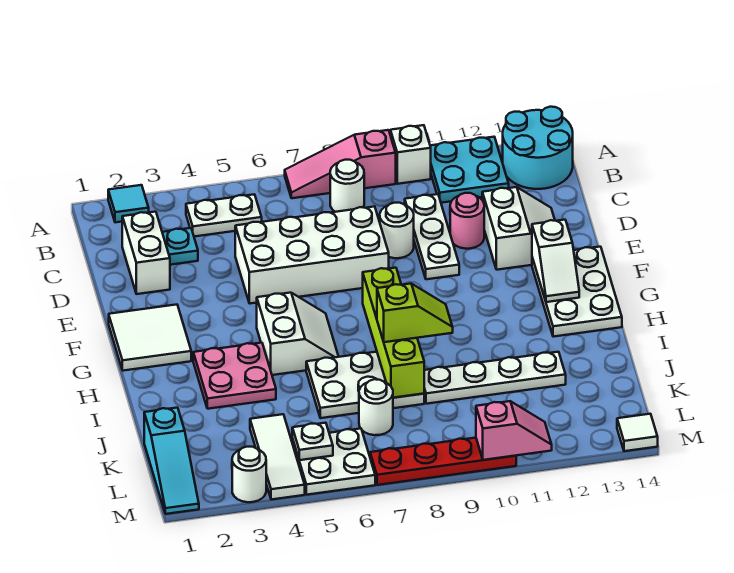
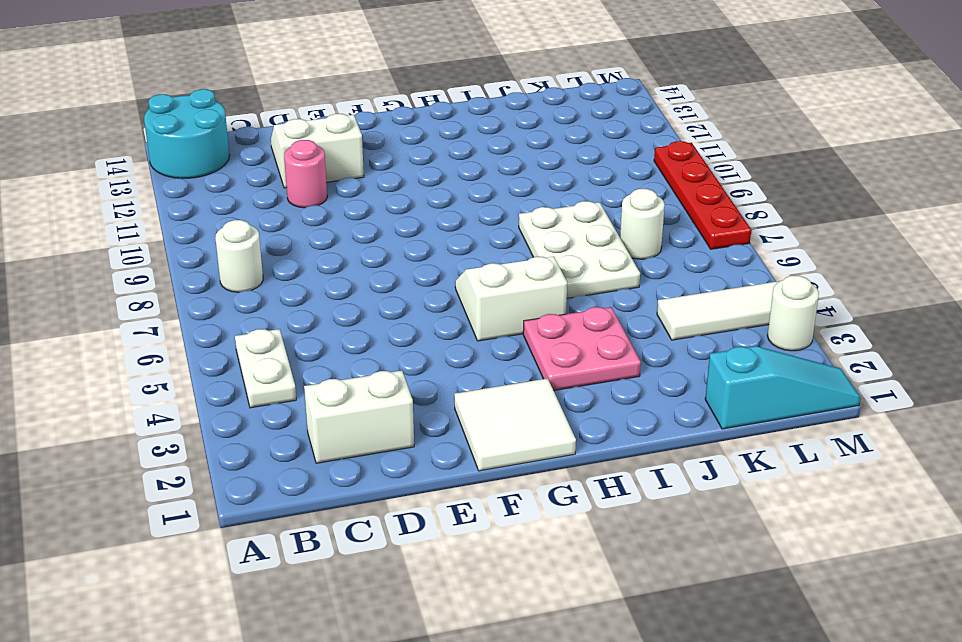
none -> cyan tile A2 level 1
none -> pink slope A7:A9 level 1 top 9
none -> white brick A10 level 1
none -> cyan plate A11:B12 level 1

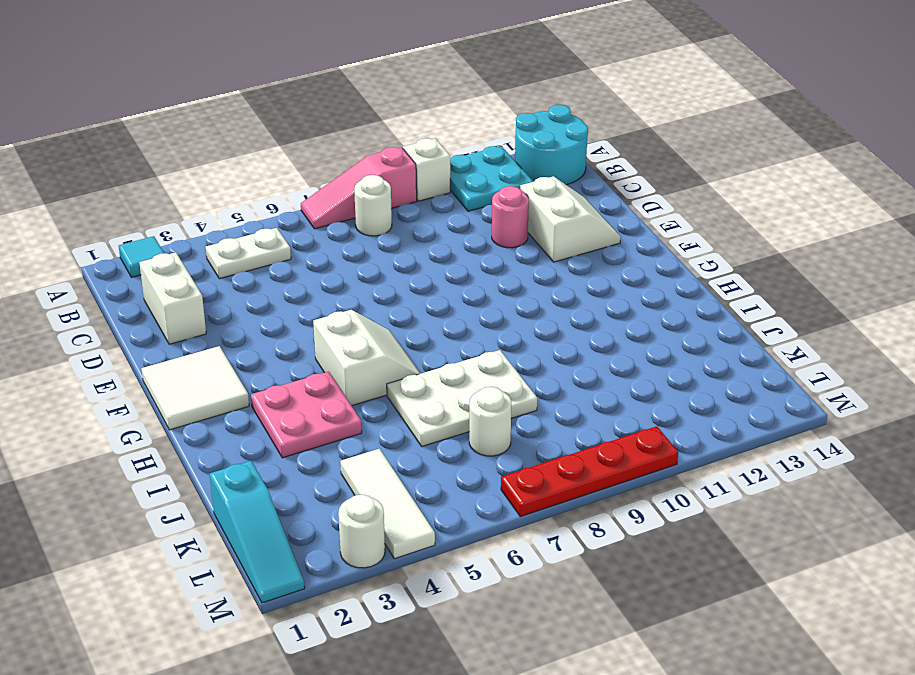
none -> cyan plate C3 level 1
none -> white plate C10:E10 level 1
none -> white brick D5:E8 level 1
none -> white round brick D9 level 1

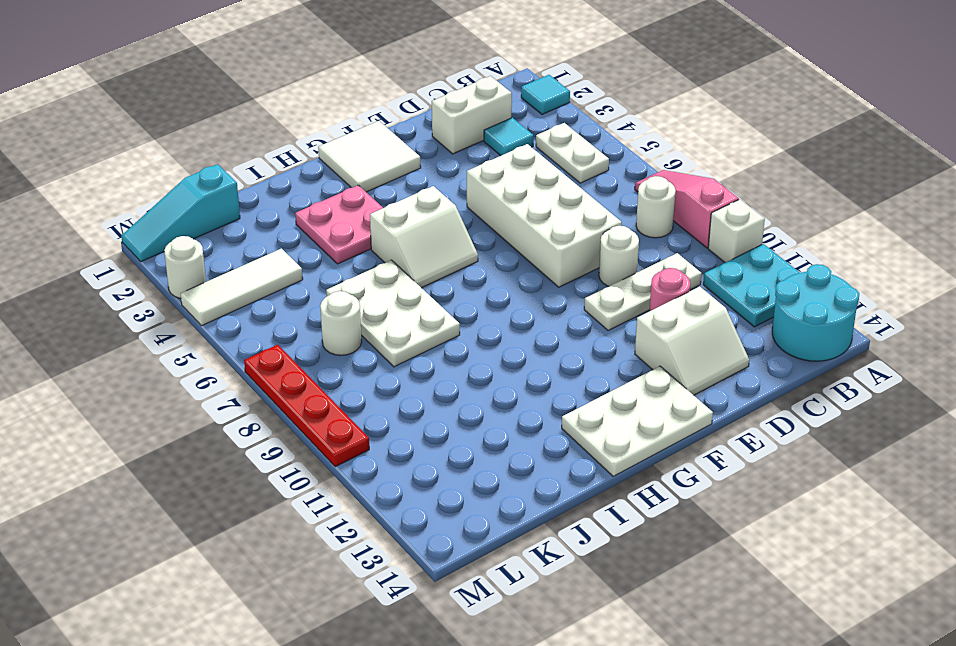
cyan tile C3 level 1 -> cyan plate C3 level 1
none -> white plate J9:J12 level 1
none -> white plate L5:M6 level 1
none -> white tile M14 level 1
none -> white slope F13:G13 level 2 top F

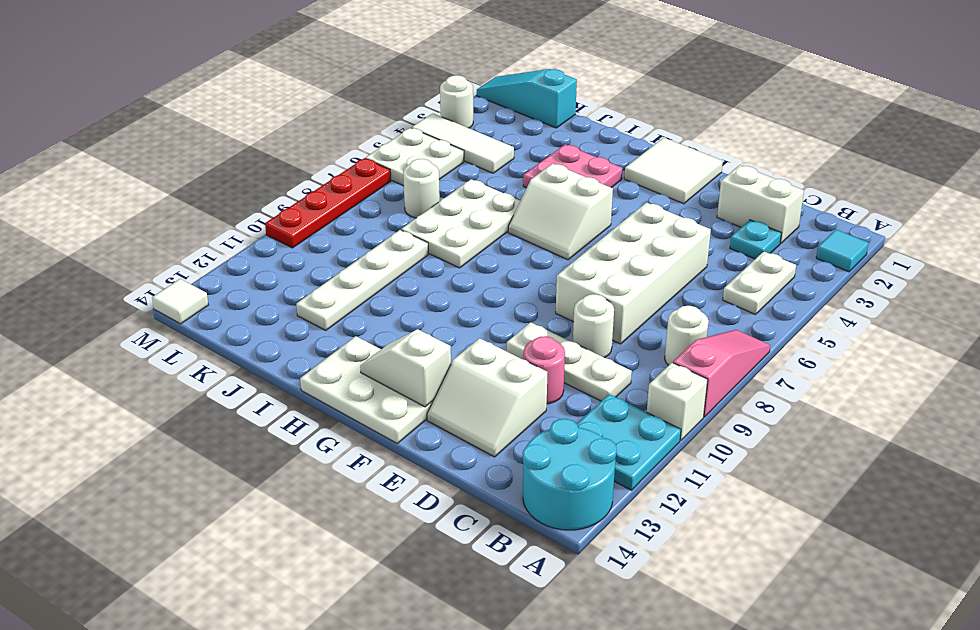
none -> lime brick G8:J8 level 2
none -> white plate L5 level 2
none -> pink slope M10:M11 level 2 top 10
none -> lime slope I8:I9 level 3 top 8

